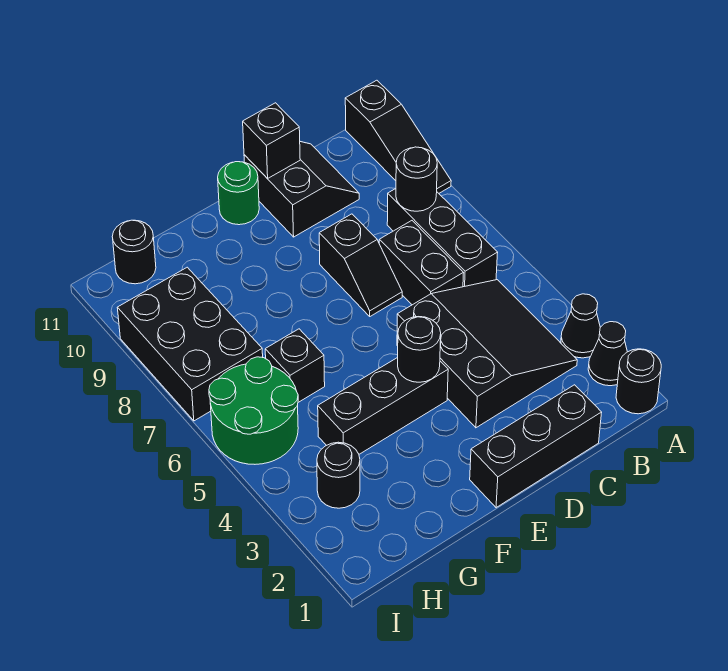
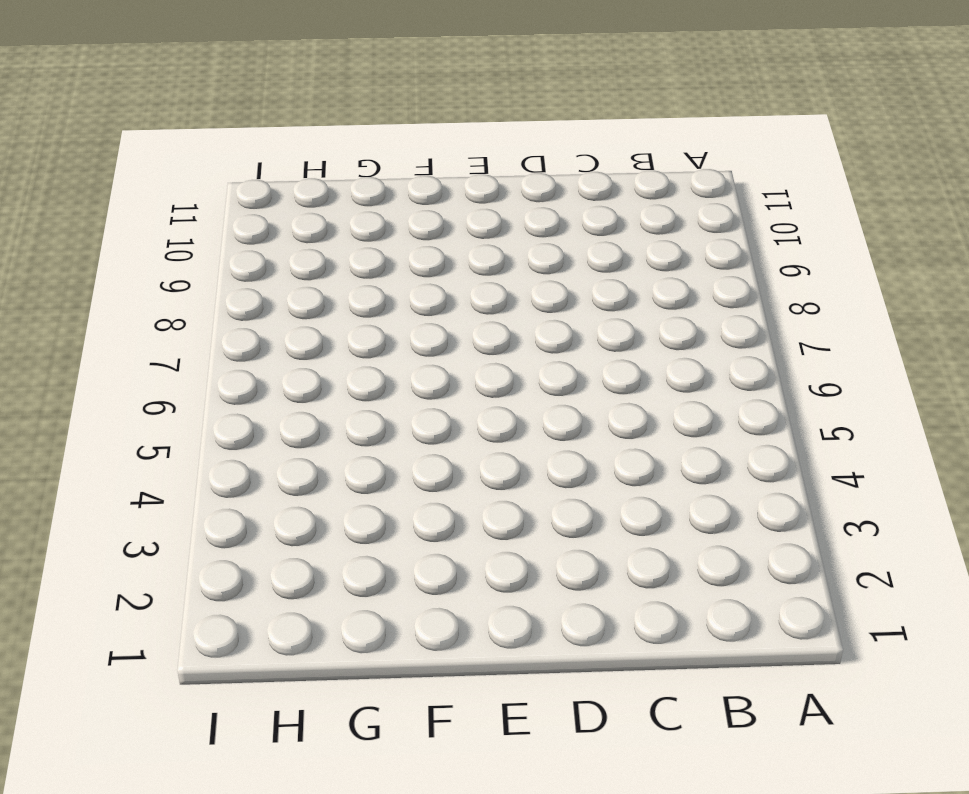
none -> black round brick A1 level 1
none -> black cone A2 level 1
none -> black cone A3 level 1

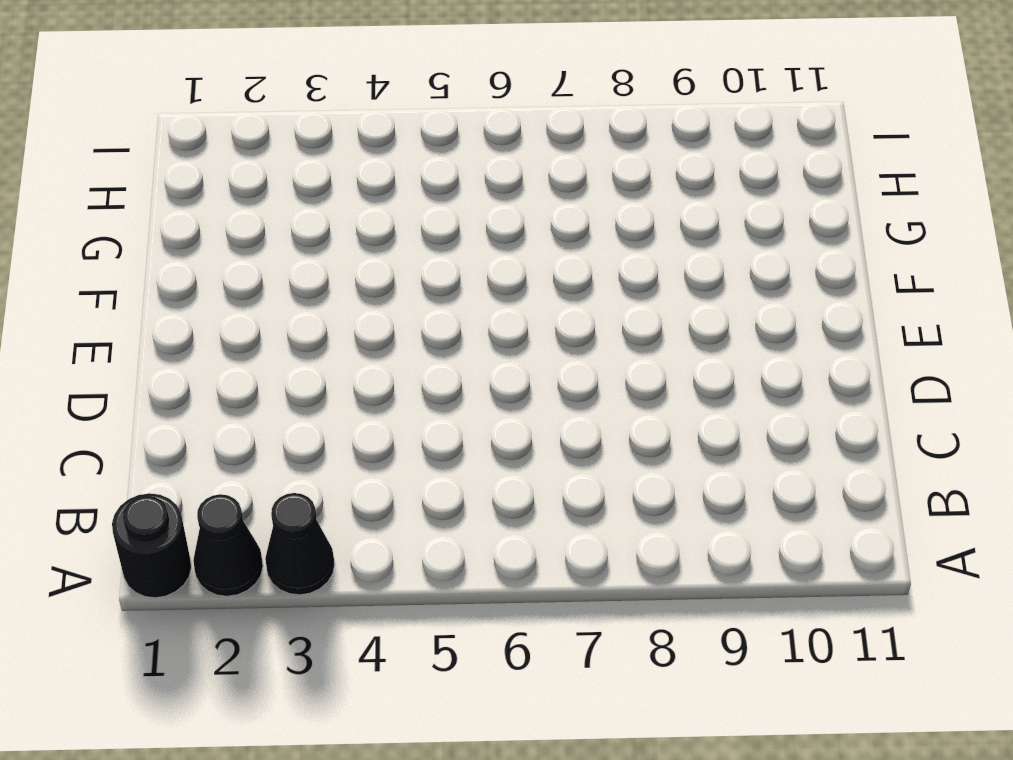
none -> black slope A9:A11 level 1 top 11
none -> black slope B3:D5 level 1 top D
none -> black brick B6:B8 level 1

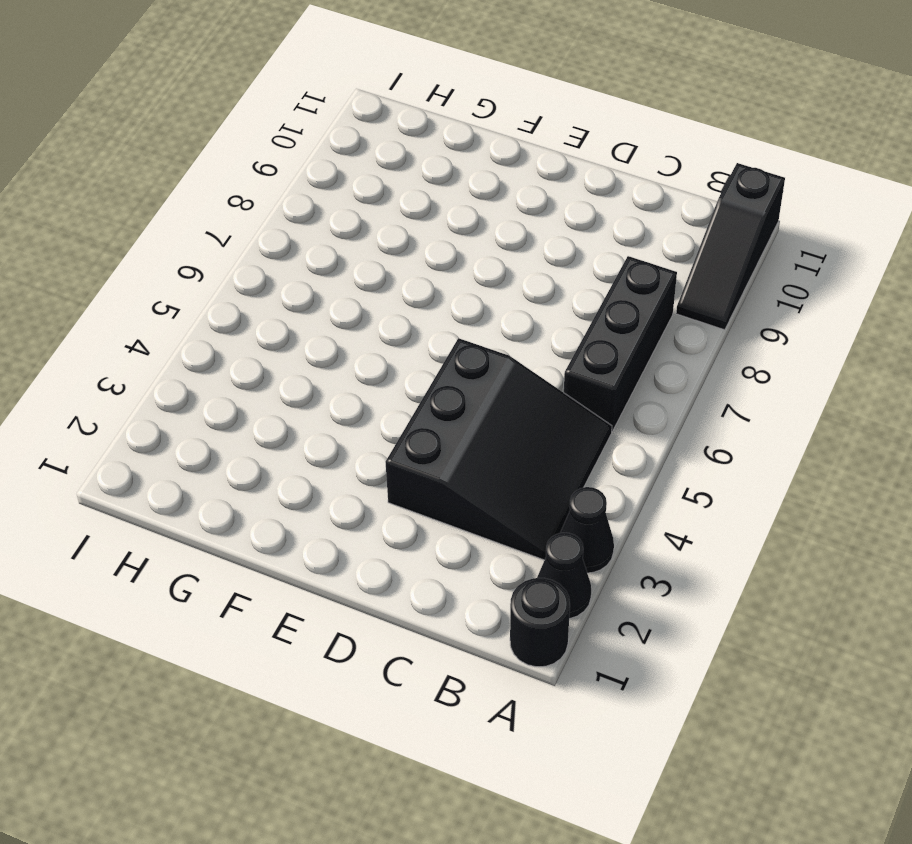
none -> black brick C1:E1 level 1
none -> black brick C6:C7 level 1
none -> black slope C10:D11 level 1 top D

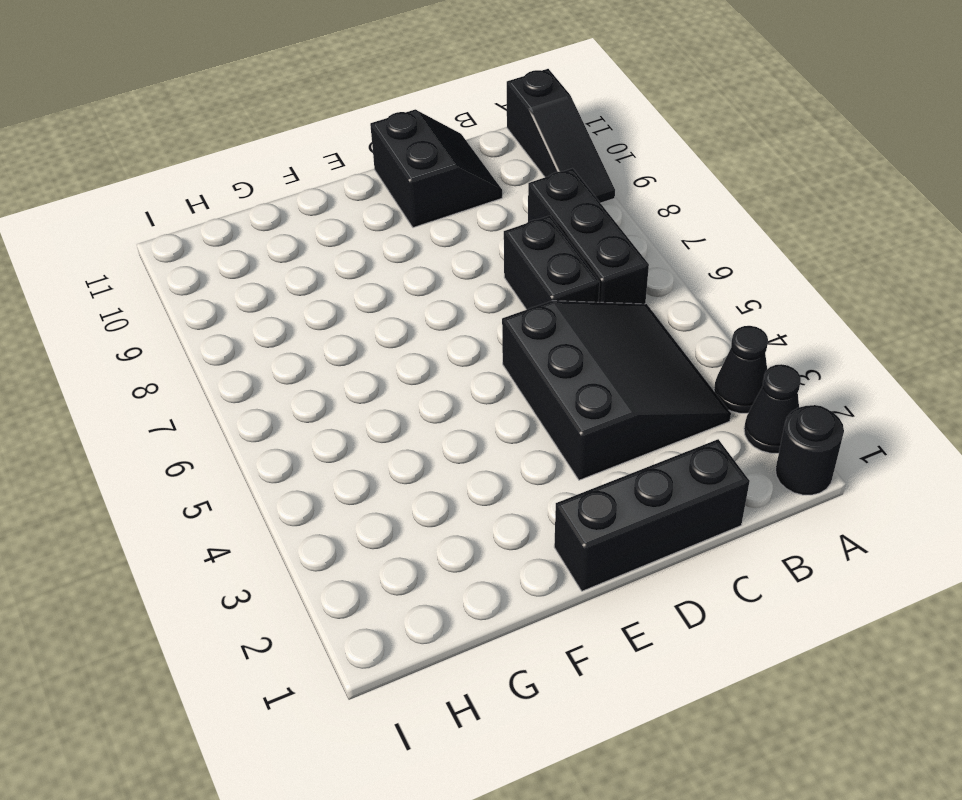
none -> black slope D7:D8 level 1 top 8
none -> black brick E4:G4 level 1
none -> green round brick E11 level 1

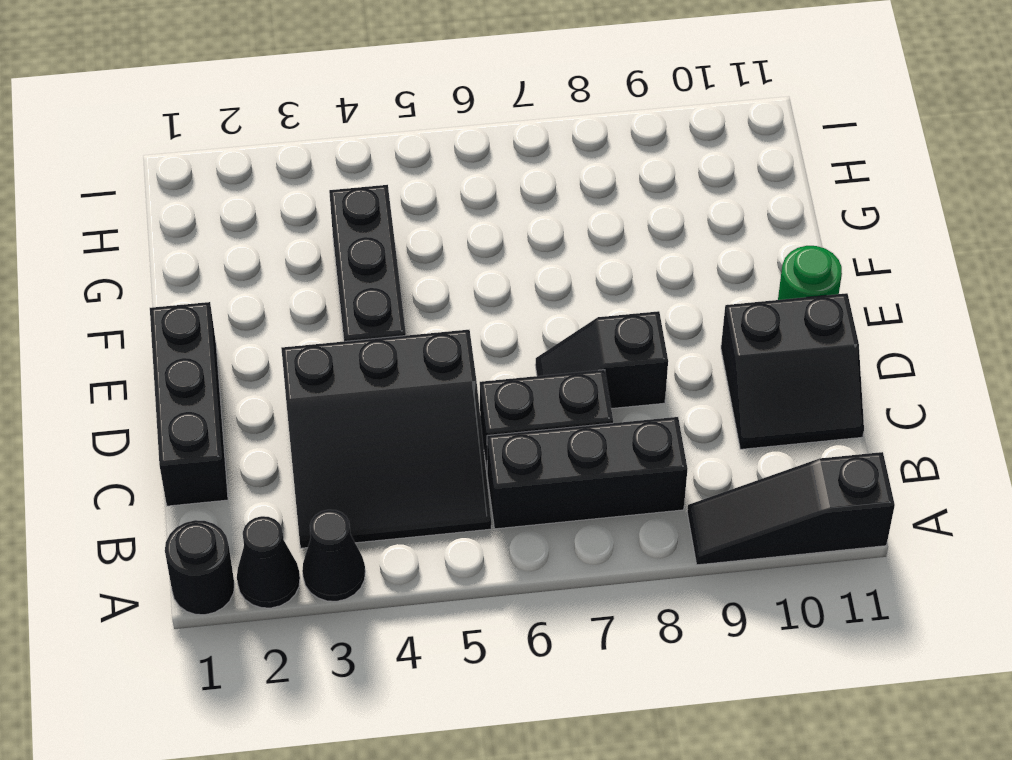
none -> black brick G6 level 1
none -> black round brick H3 level 1
none -> green round brick H5:I6 level 1

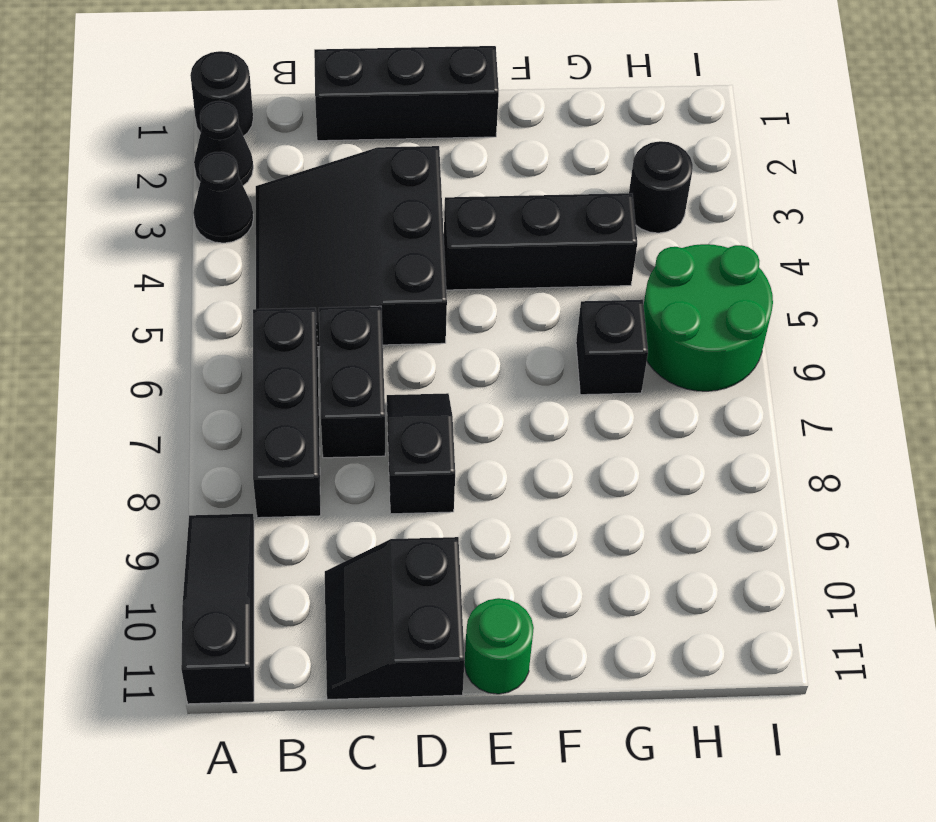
none -> black brick H7:I9 level 1
none -> black round brick H11 level 1
none -> black round brick B8 level 2

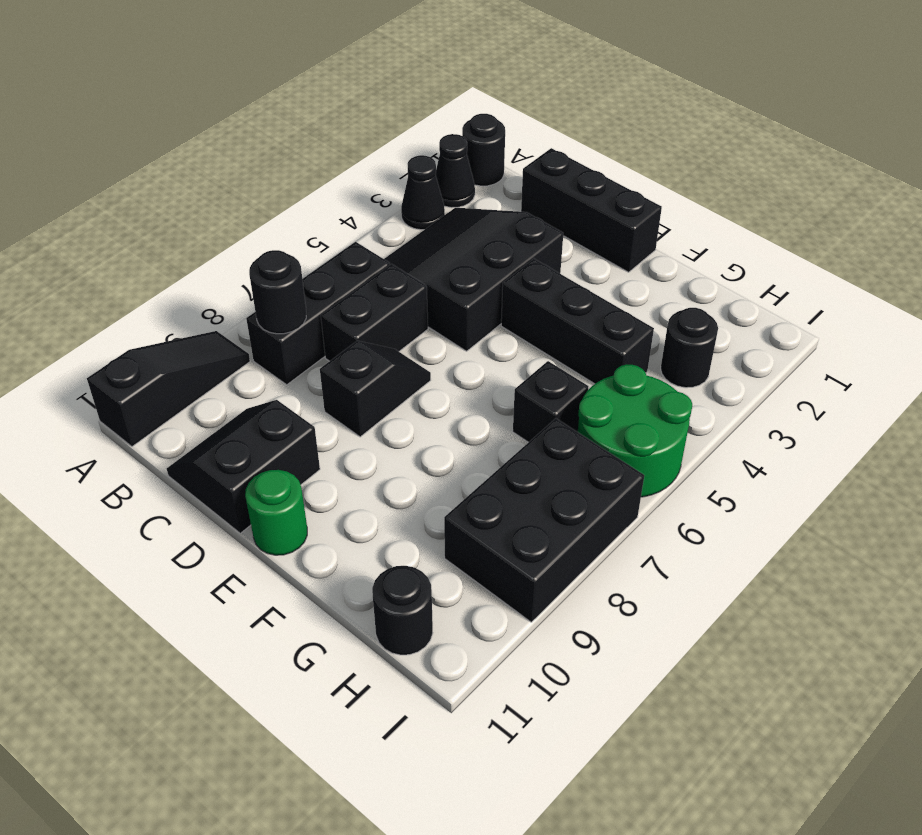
none -> black brick D11 level 2
none -> black round brick E4 level 2

